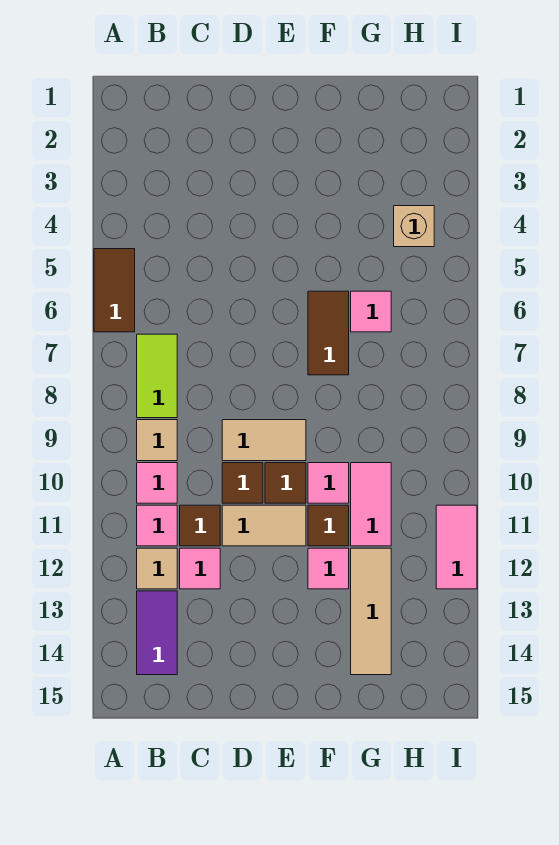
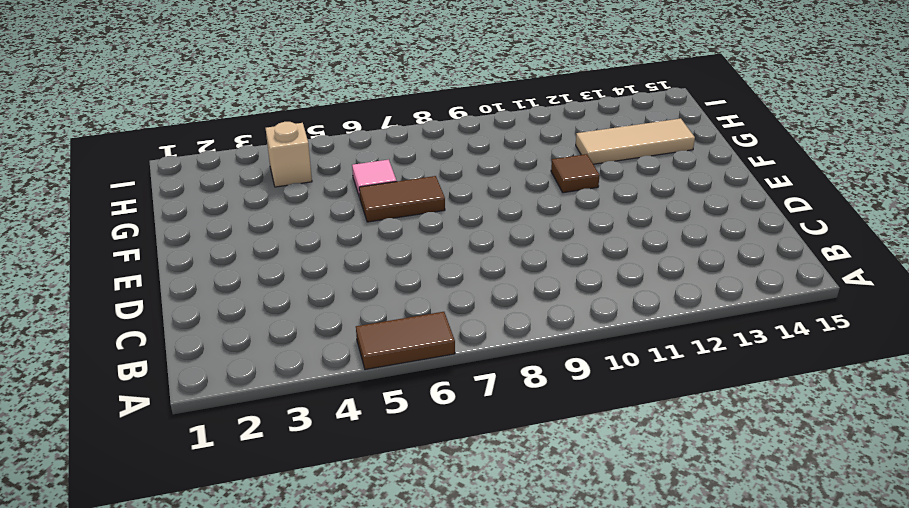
none -> lime tile B7:B8 level 1
none -> tan tile B9 level 1
none -> pink tile B10 level 1

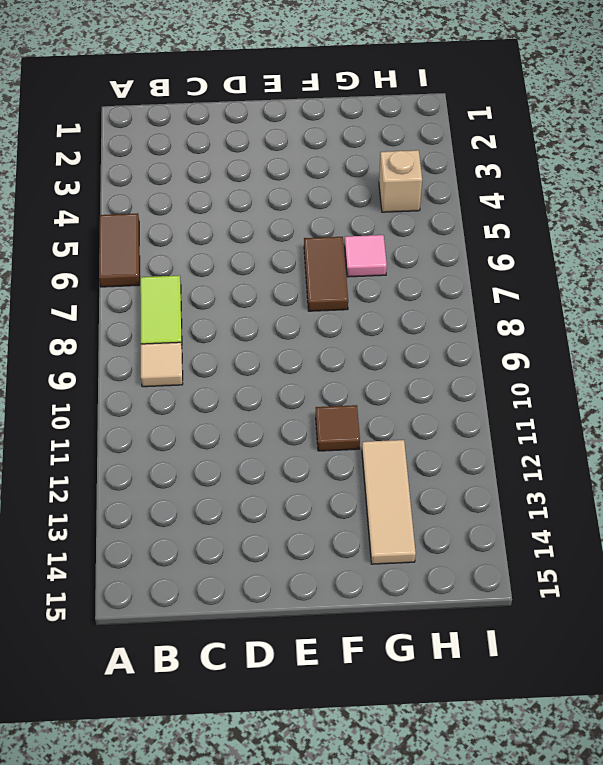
none -> pink tile B10 level 1
none -> pink tile B11 level 1
none -> tan tile B12 level 1

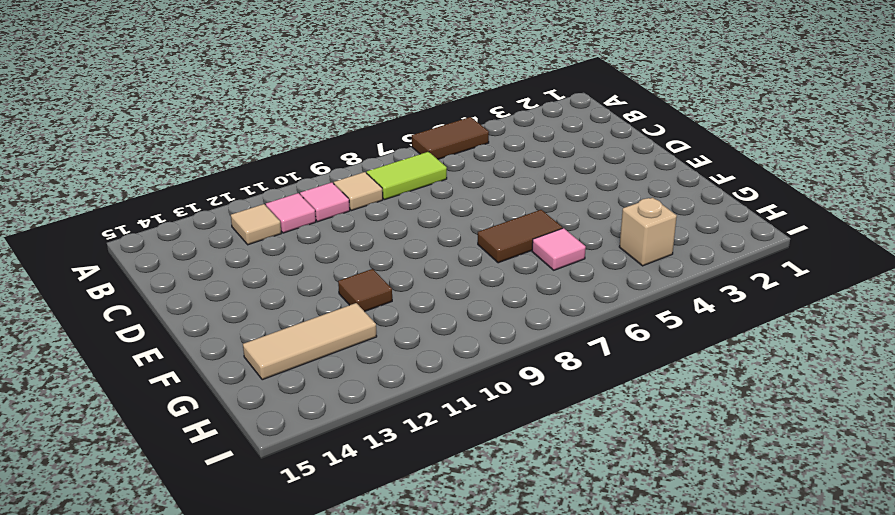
none -> purple tile B13:B14 level 1
none -> brown tile C11 level 1
none -> pink tile C12 level 1

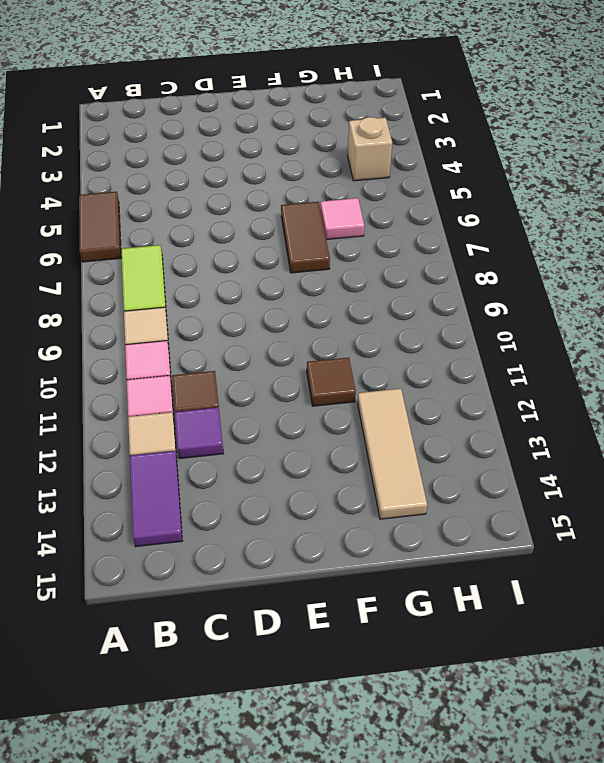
purple tile C12 level 1 -> pink tile C12 level 1
none -> tan tile D9:E9 level 1
none -> brown tile D10 level 1
none -> tan tile D11:E11 level 1

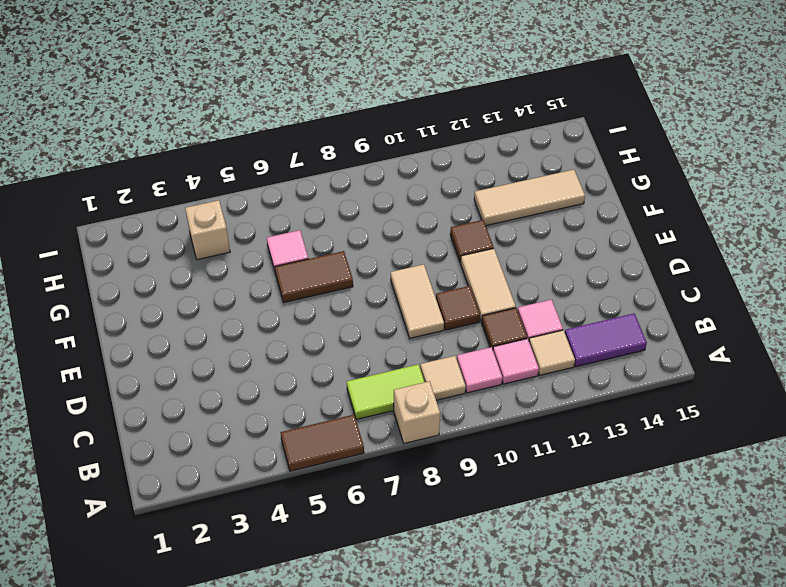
tan brick A8 level 1 -> none
none -> brown tile E10 level 1
none -> pink tile F10 level 1
none -> pink tile F12 level 1

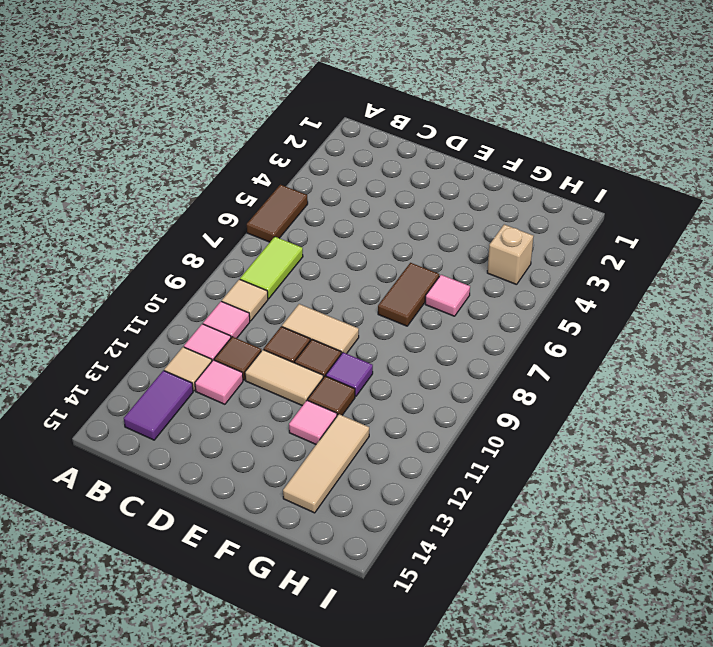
purple tile F10 level 1 -> pink tile F10 level 1
none -> pink tile G10:G11 level 1
none -> pink tile I11:I12 level 1

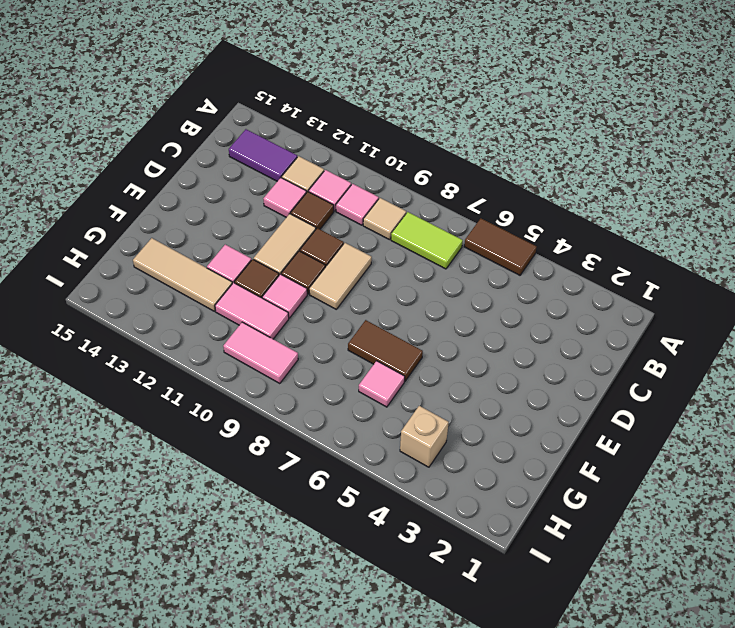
pink tile H9:H10 level 1 -> pink tile I11:I12 level 1

